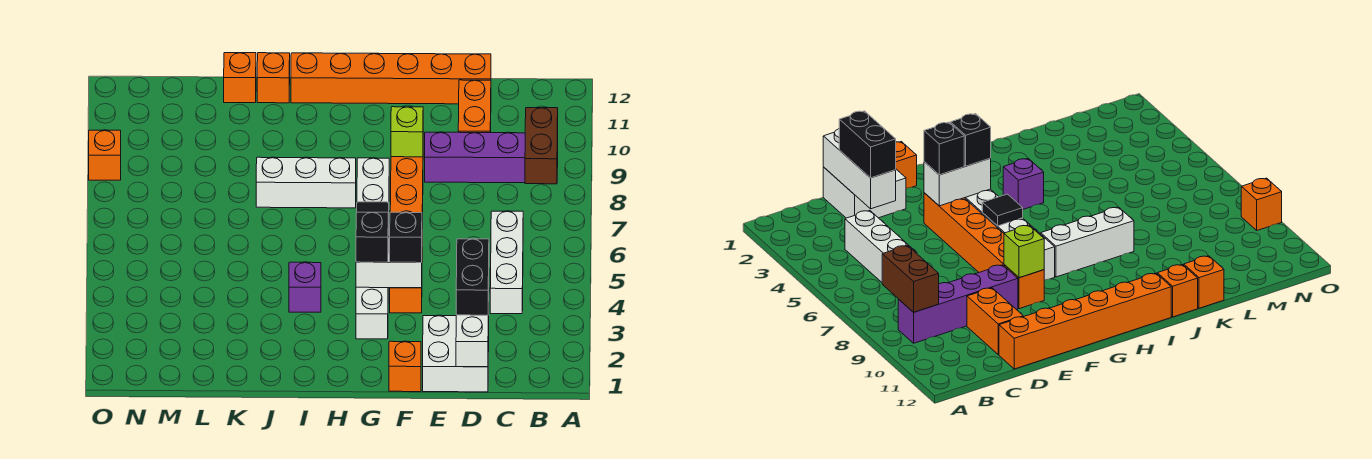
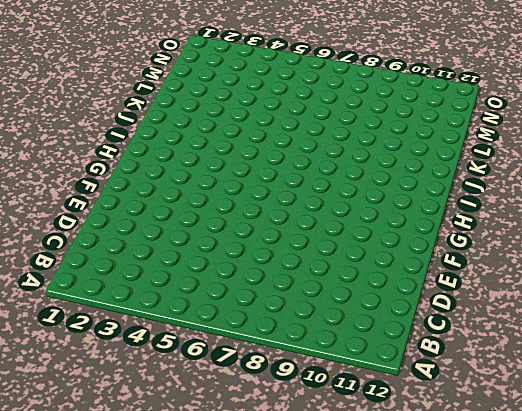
none -> purple brick B9:E9 level 1
none -> white brick C4:C6 level 1
none -> white brick D1:E2 level 1

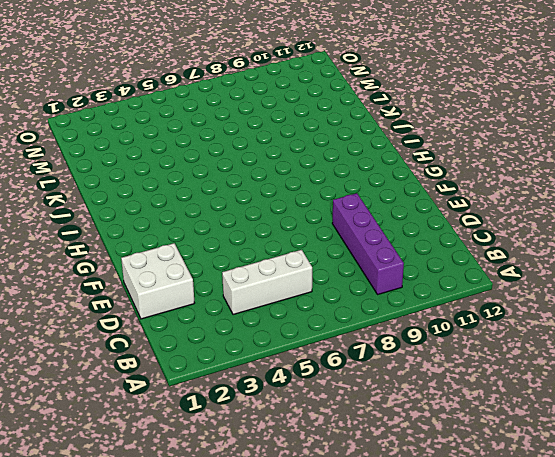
none -> orange brick D10:D11 level 1
none -> orange brick D12:I12 level 1
none -> orange brick F1 level 1

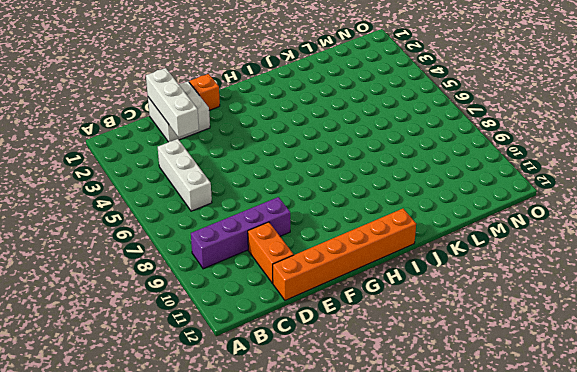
none -> orange brick F4:F9 level 1
none -> white brick G3:G8 level 1
none -> white brick H8:J8 level 1

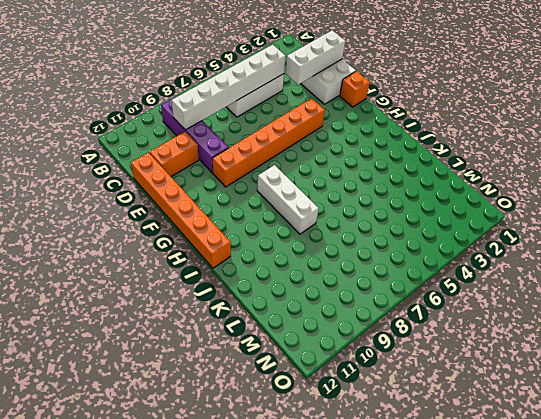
white brick C4:C9 level 2 -> white brick G3:G8 level 1
none -> purple brick I4 level 1
none -> orange brick J12 level 1
none -> orange brick K12 level 1

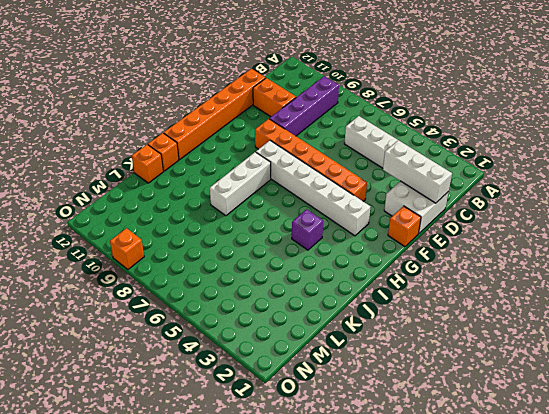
none -> brown brick B8:B9 level 2
none -> white brick F4:G4 level 2
none -> lime brick F9 level 2

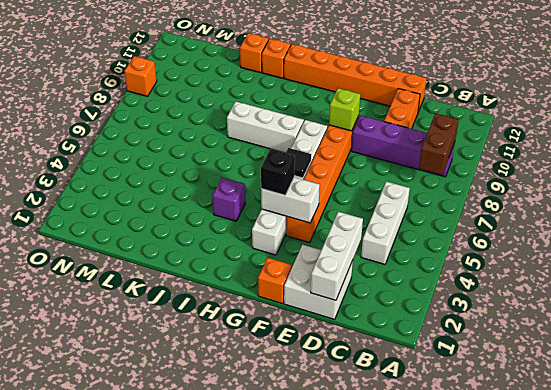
none -> black brick D2:D3 level 3
none -> black brick F4 level 3

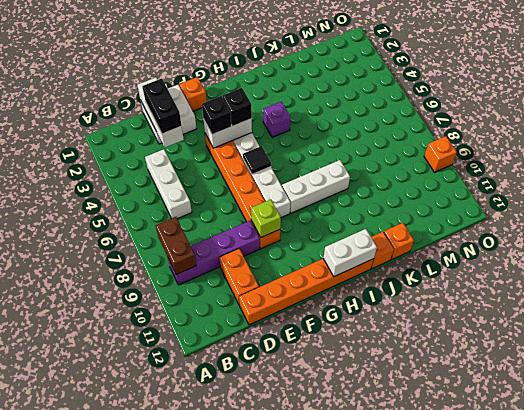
white brick H12:I12 level 2 -> none

